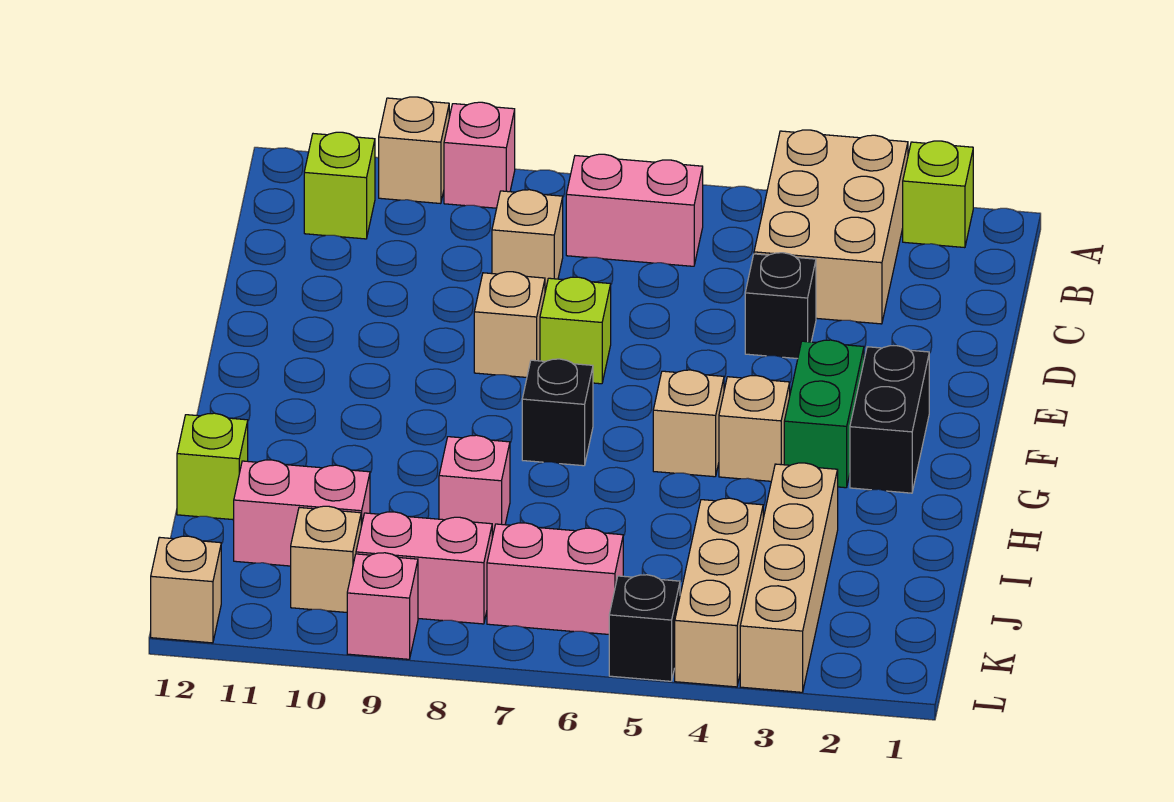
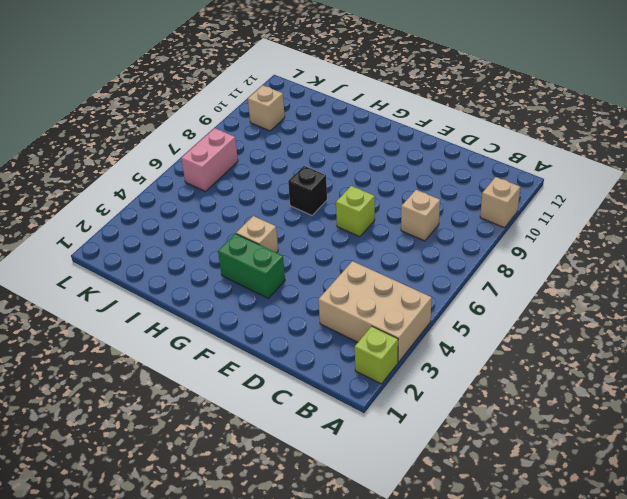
none -> pink brick A9 level 1
none -> pink brick B6:B7 level 1
none -> lime brick B11 level 1

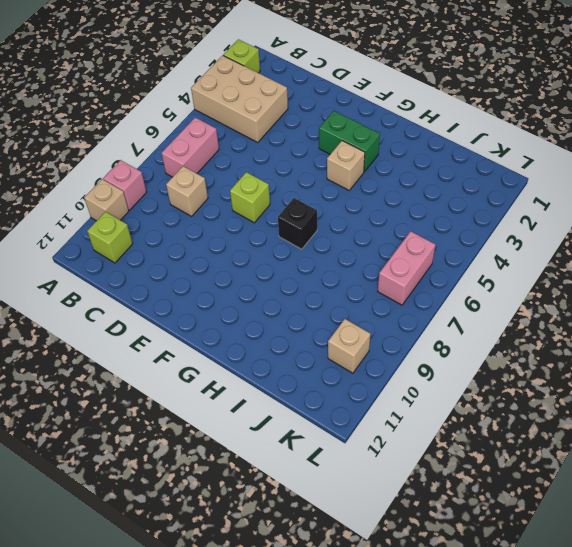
none -> black brick D4 level 1
none -> tan brick E8 level 1
none -> black brick F2:G2 level 1

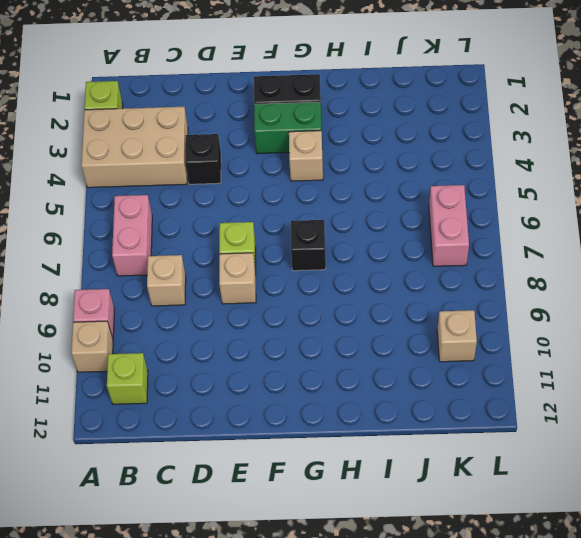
none -> tan brick G5 level 1
none -> tan brick I3:L3 level 1
none -> pink brick I8 level 1

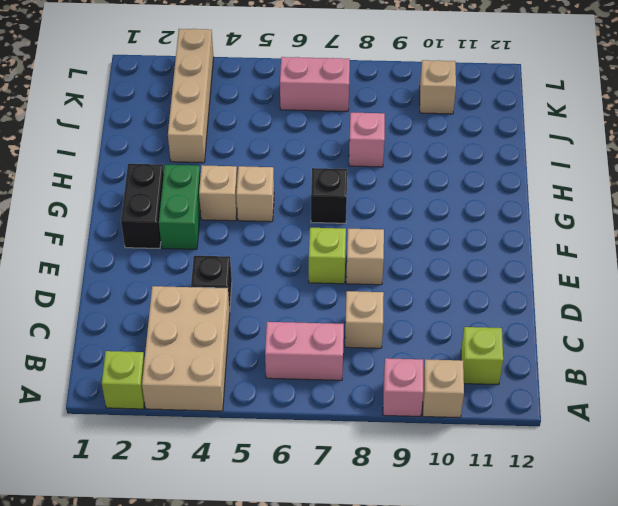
none -> lime brick I12 level 1
none -> tan brick J4:L4 level 1
none -> pink brick J10:J11 level 1

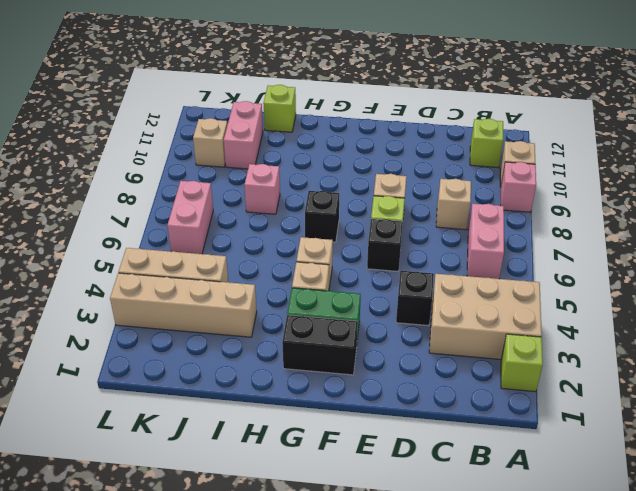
black brick E6 level 1 -> black brick L5 level 1
none -> pink brick K8:K9 level 1
none -> pink brick L9 level 1
none -> tan brick L12 level 1

